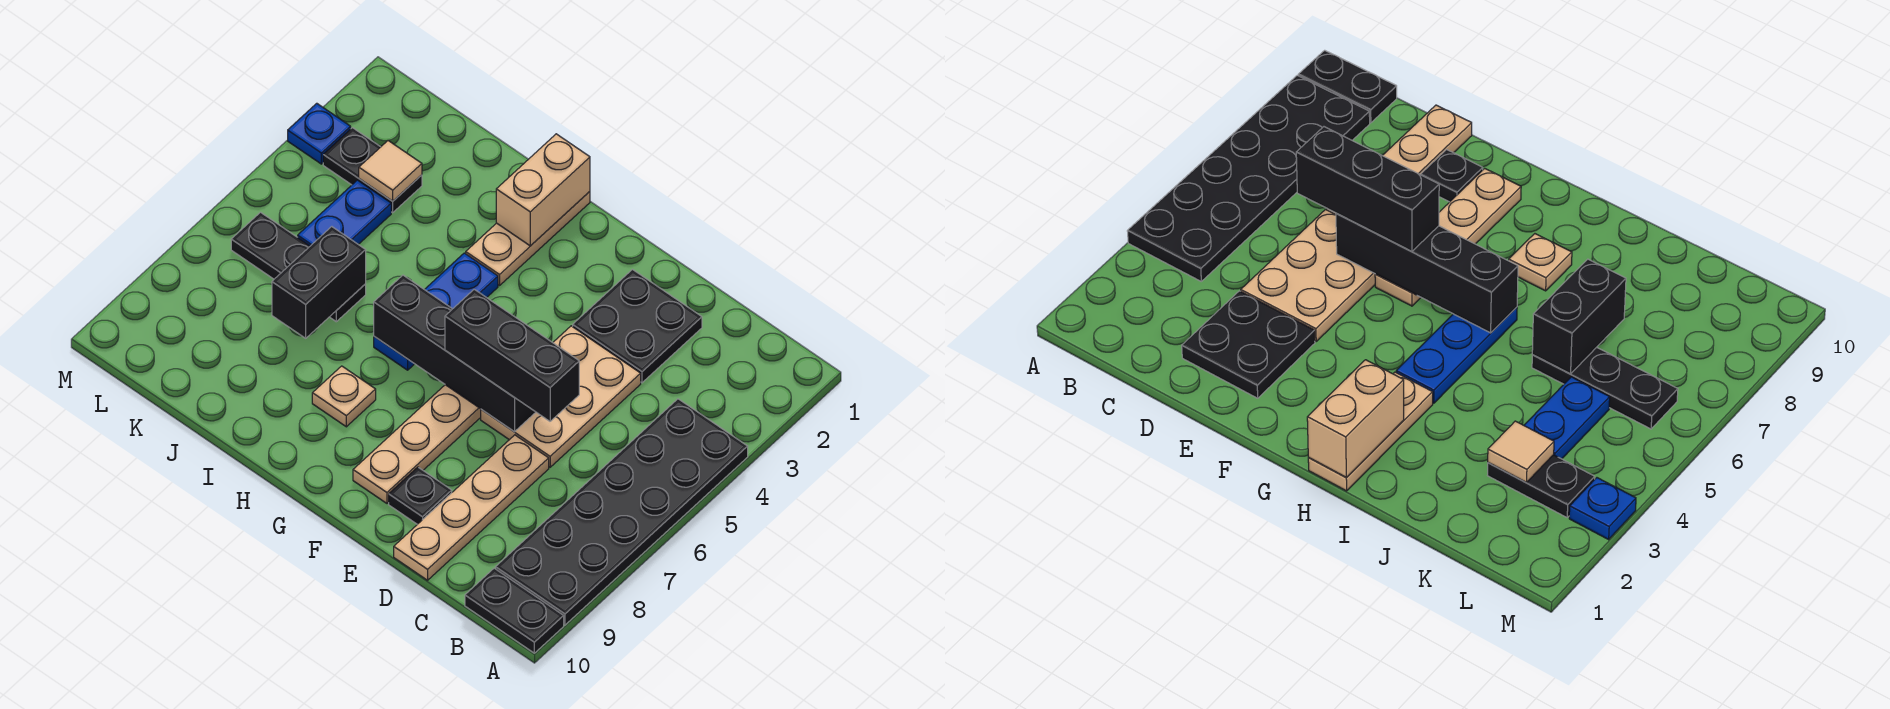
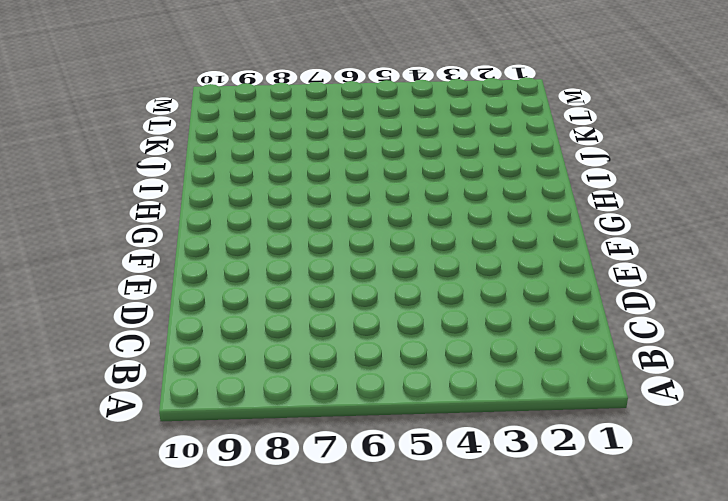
none -> black plate A4:B9 level 1
none -> black plate A10:B10 level 1
none -> black plate D2:E3 level 1

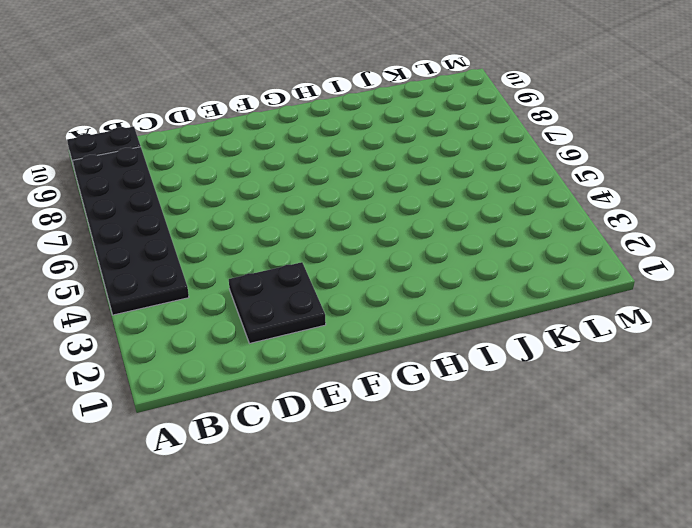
none -> tan plate D4:E6 level 1
none -> tan plate D7:D10 level 1
none -> black plate E9 level 1

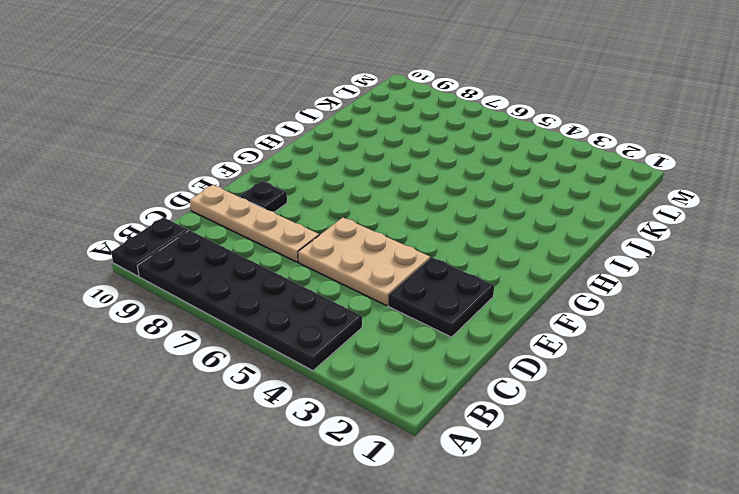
none -> tan plate F6:F9 level 1
none -> tan plate H1:H3 level 1
none -> blue plate H4:H6 level 1

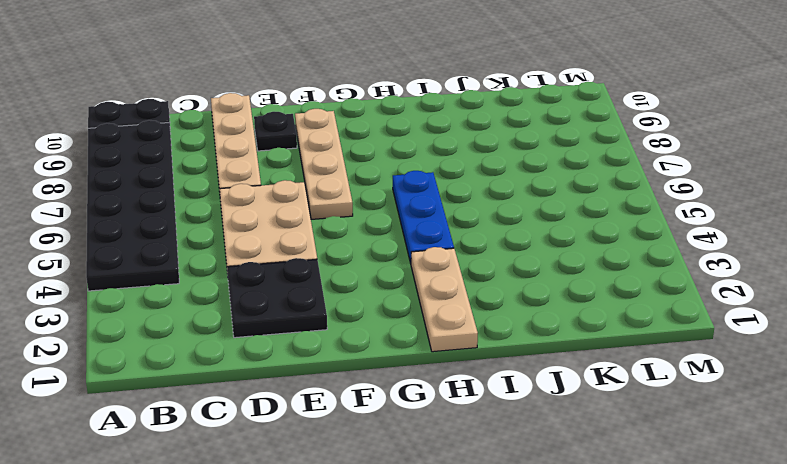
none -> tan plate H8 level 1
none -> black plate J6:L6 level 1
none -> black plate K3:L3 level 1

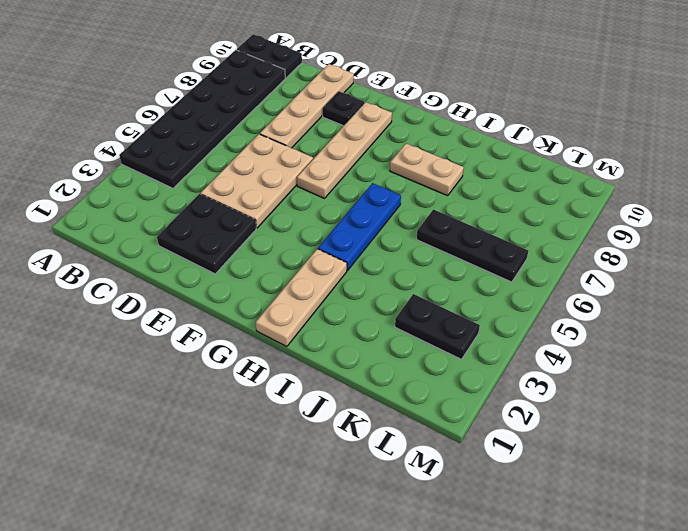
tan plate H8:I8 level 1 -> tan plate H8 level 1
none -> blue plate K4:K5 level 1
none -> blue plate M3 level 1
none -> black brick E6:H6 level 2

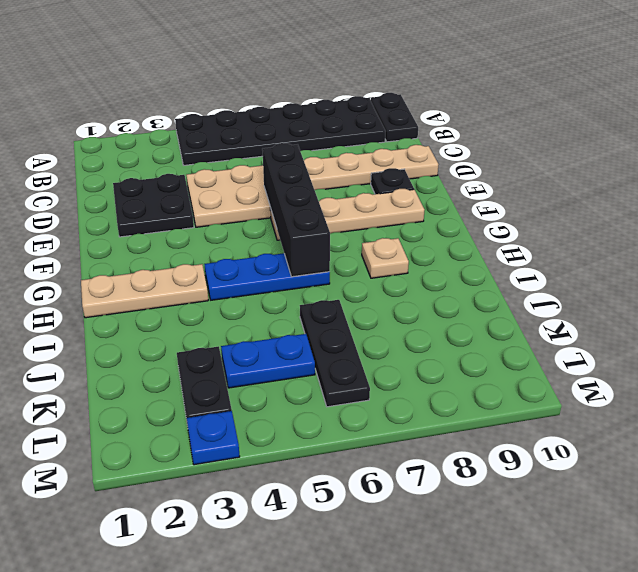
none -> tan brick H1:H2 level 2
none -> black brick J6:J7 level 2
none -> tan tile K3 level 2

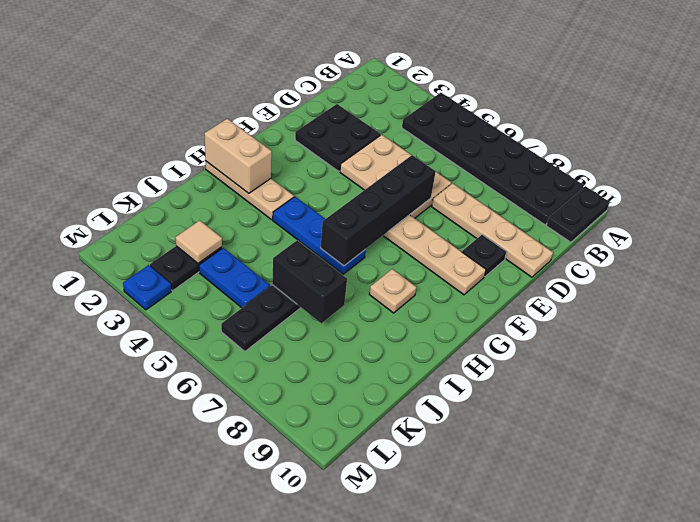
none -> black brick D6:F6 level 3

